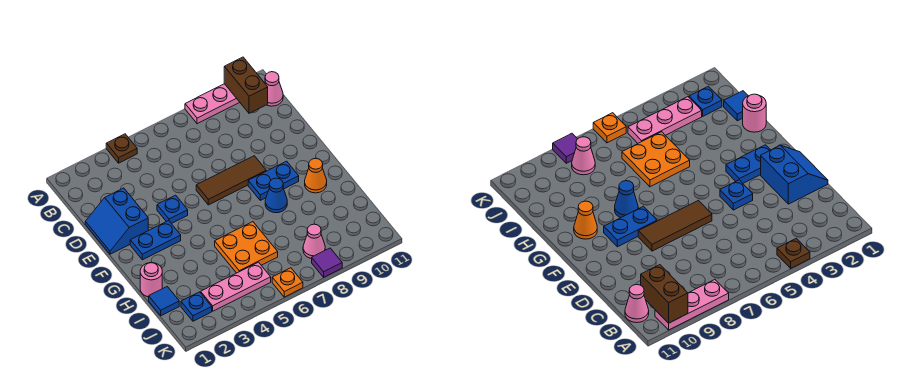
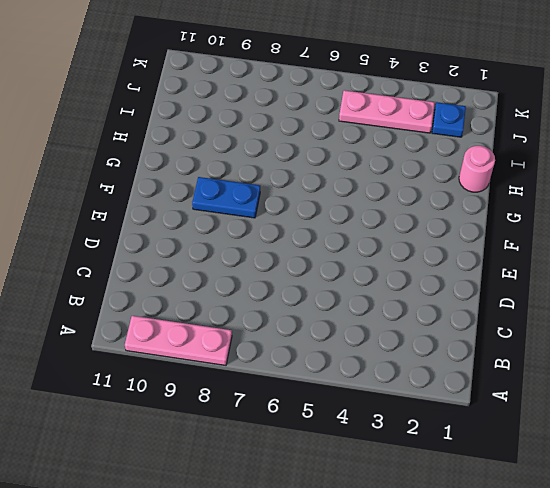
none -> brown plate A4 level 1
none -> pink cone B11 level 1
none -> blue slope D1:E2 level 1 top 2

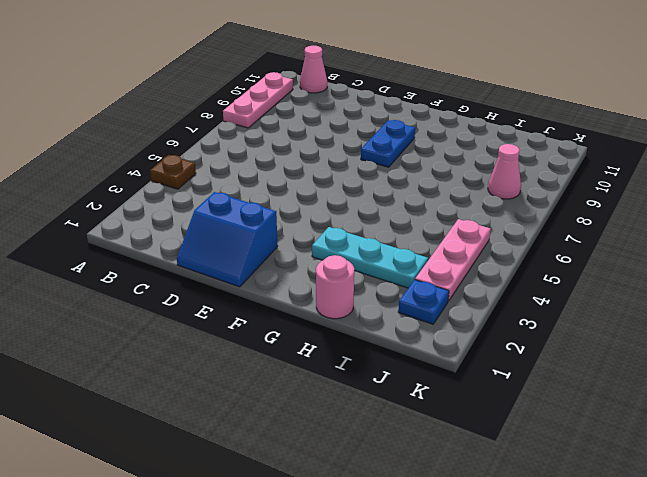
cyan plate G3:I3 level 1 -> none
none -> blue plate E4 level 1
none -> brown tile E6:E8 level 1
none -> blue plate F2:F3 level 1

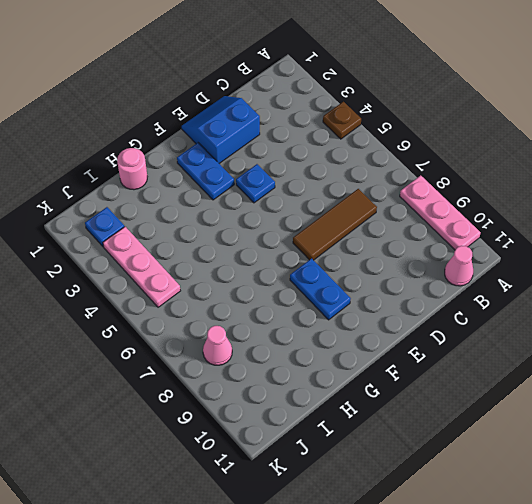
brown tile C7:E7 level 1 -> brown tile E6:E8 level 1
none -> blue cone G8 level 1
none -> orange cone G10 level 1
none -> orange plate H5:I6 level 1

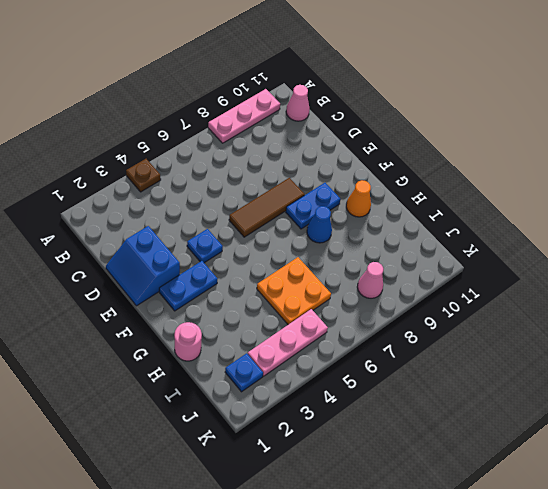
none -> blue tile I1 level 1
none -> orange plate K6 level 1
none -> purple tile K8 level 1

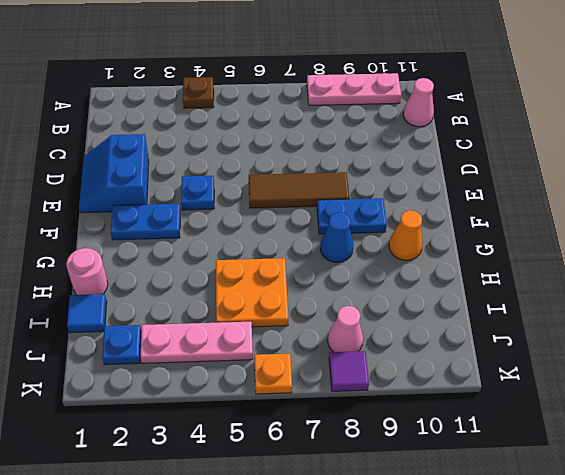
none -> brown brick A10:B10 level 2

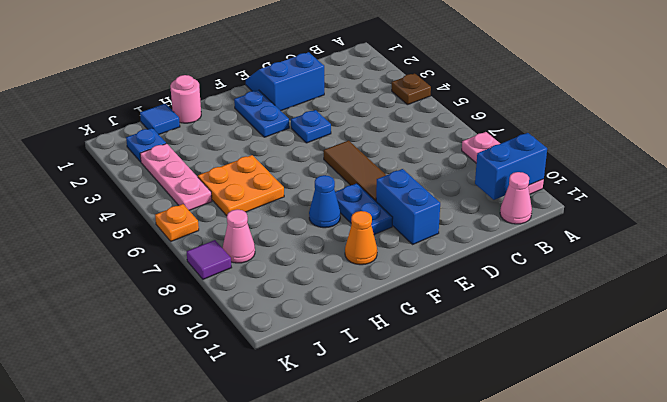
blue brick A10:B10 level 2 -> brown brick A10:B10 level 2
blue brick E9:E10 level 1 -> none

